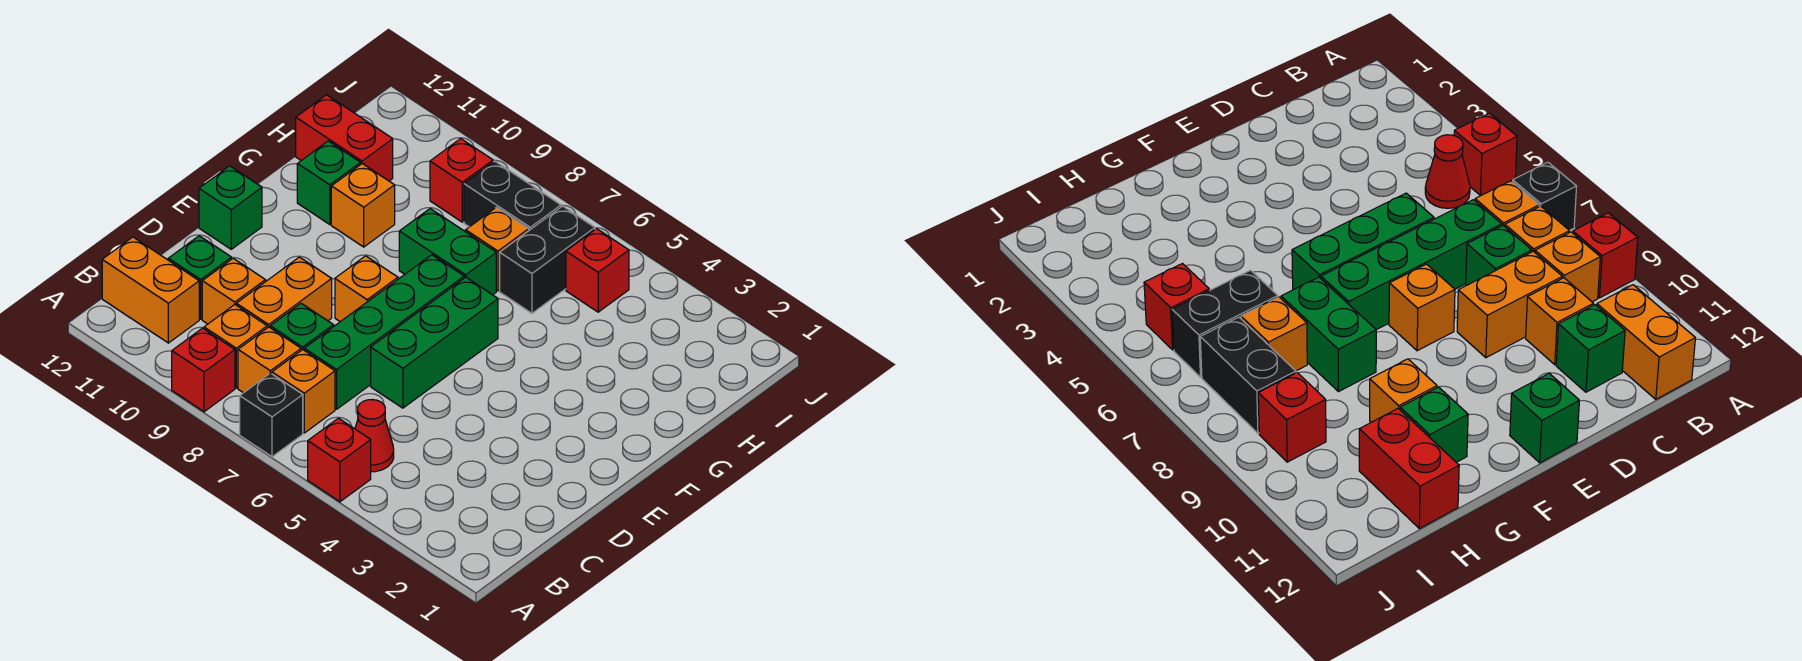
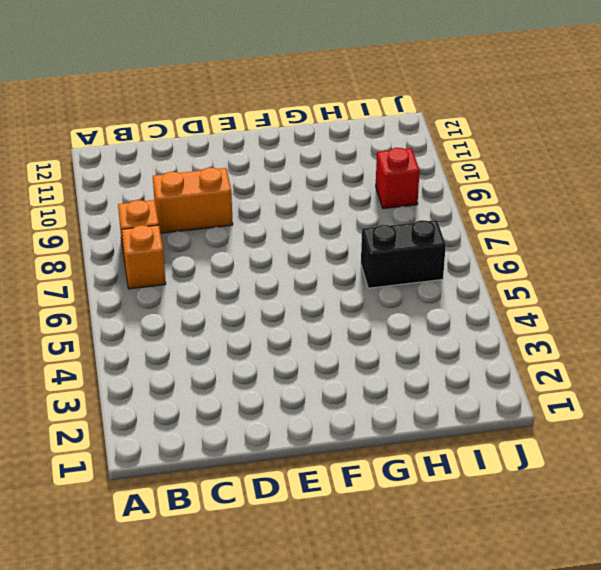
none -> red brick A5 level 1
none -> black brick A7 level 1
none -> red brick A9 level 1

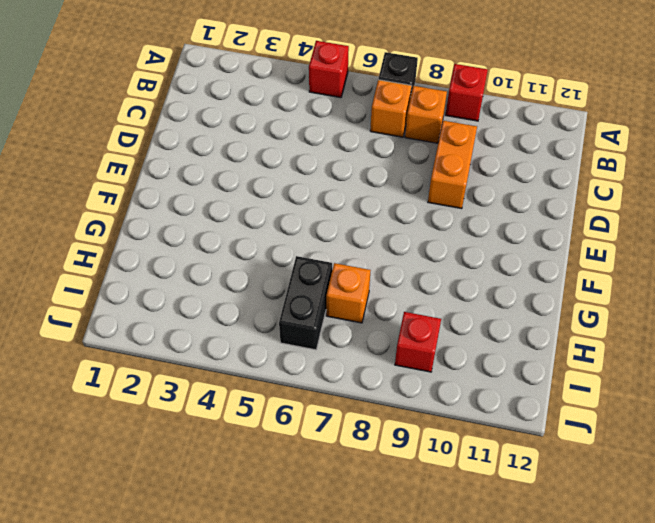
none -> red cone B5 level 1
none -> orange brick B9 level 1
none -> orange brick B11:B12 level 1

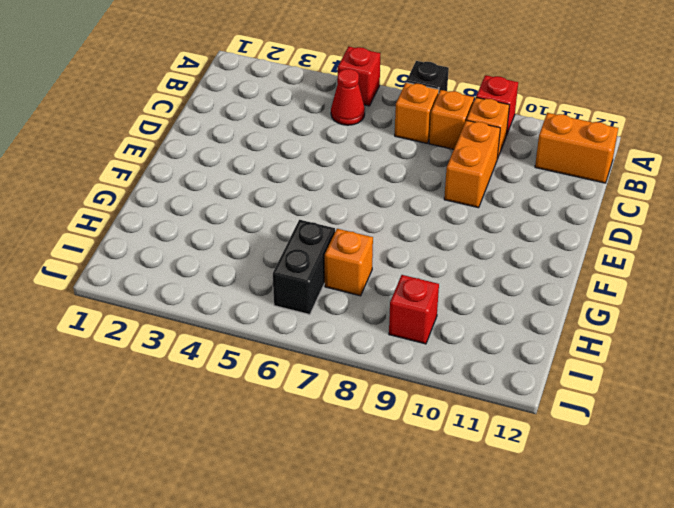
none -> green brick C7:F7 level 1
none -> green brick C8 level 1
none -> orange brick C10 level 1

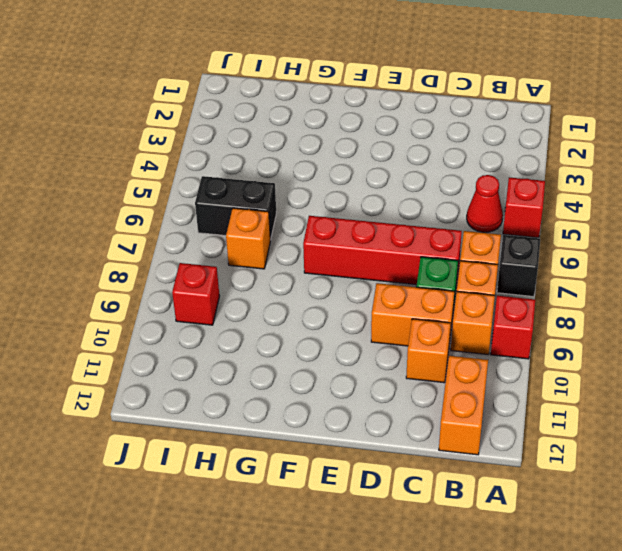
red brick C7:F7 level 1 -> green brick C7:F7 level 1
none -> green brick C11 level 1
none -> green brick D6:F6 level 1
none -> orange brick E8 level 1

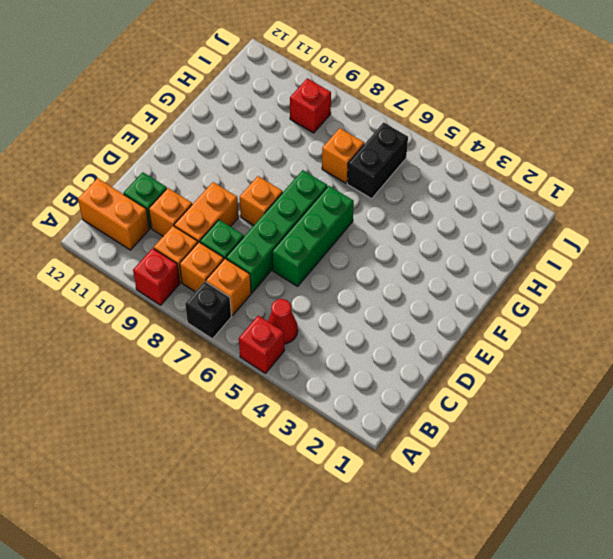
none -> green brick E12 level 1
none -> green brick G7:G8 level 1
none -> orange brick G10 level 1

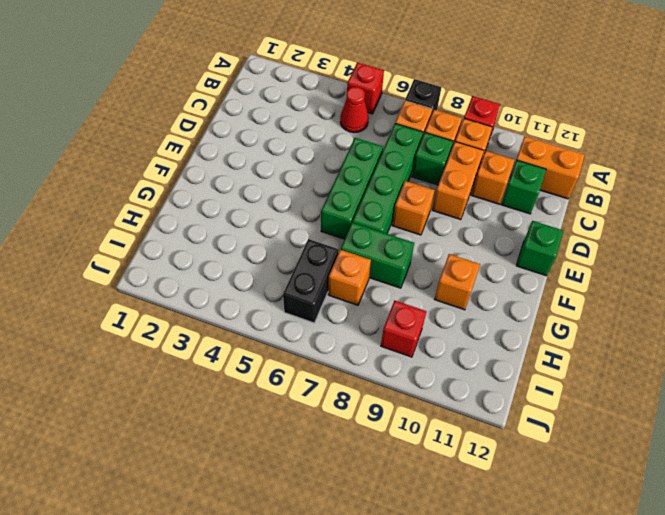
none -> green brick G11 level 1
none -> red brick H11:H12 level 1
none -> red brick I5 level 1

